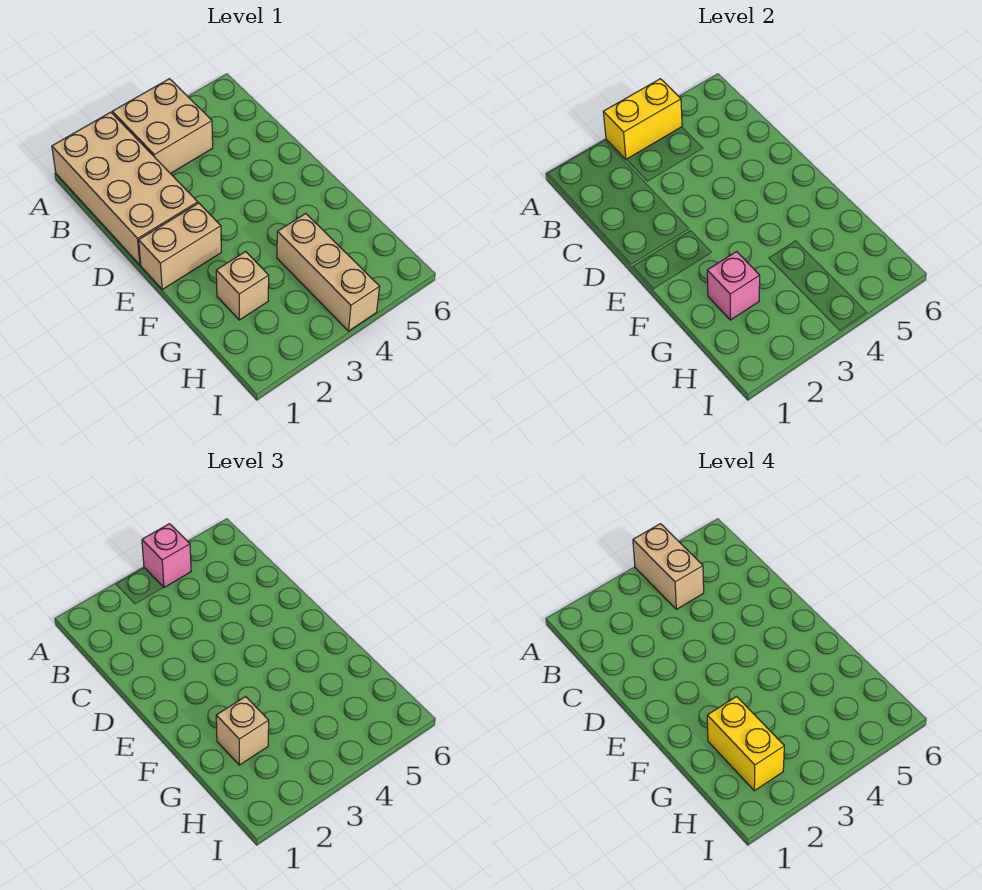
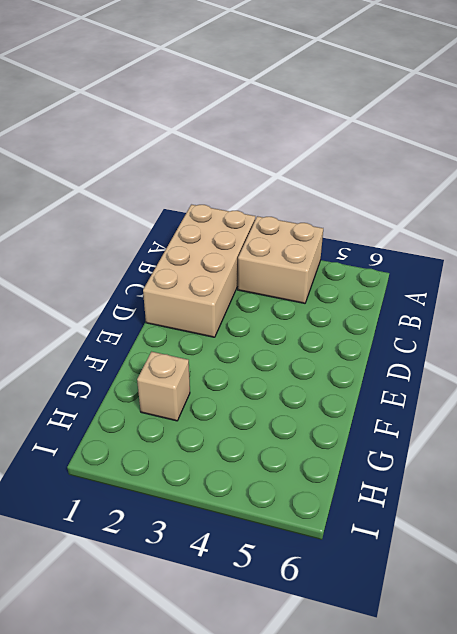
none -> tan brick E1:E2 level 1
none -> tan brick G4:I4 level 1

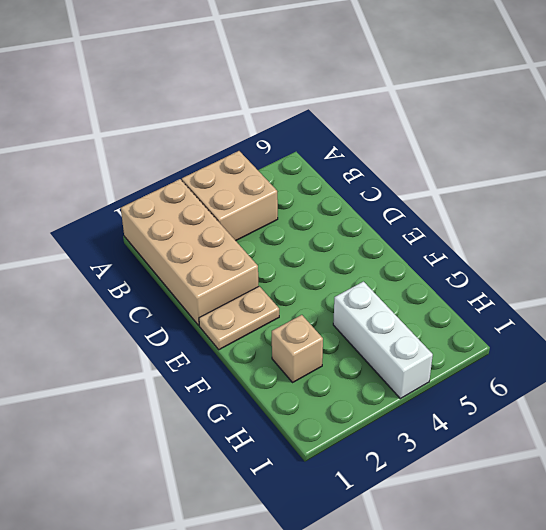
tan plate E1:E2 level 1 -> tan brick E1:E2 level 1
white brick G4:I4 level 1 -> tan brick G4:I4 level 1
none -> yellow brick A3:A4 level 2
none -> pink brick G2 level 2

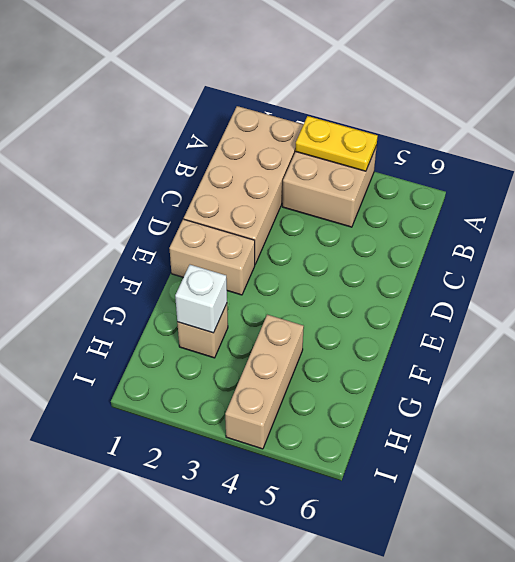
yellow plate A3:A4 level 2 -> yellow brick A3:A4 level 2
white brick G2 level 2 -> pink brick G2 level 2
none -> pink brick A4 level 3
none -> tan brick G2 level 3

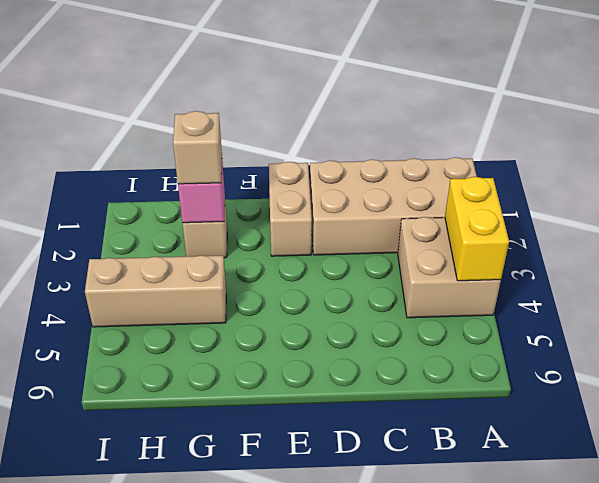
none -> pink brick A4 level 3
none -> tan brick A4:B4 level 4

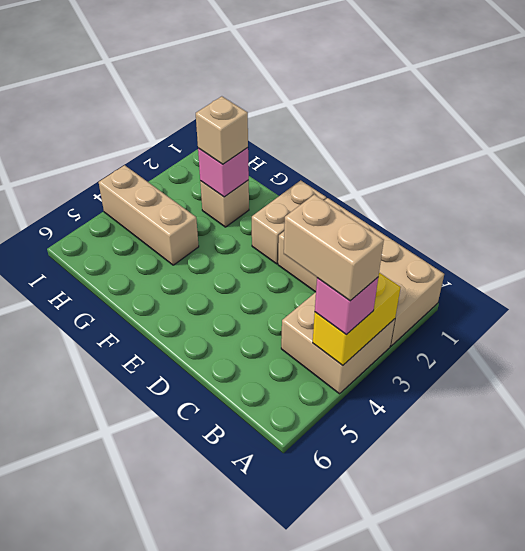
none -> yellow brick G2:H2 level 4

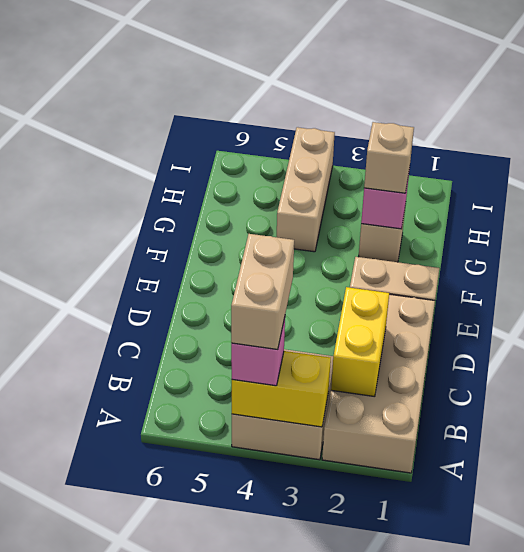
yellow brick B2:C2 level 2 -> yellow brick G2:H2 level 4

